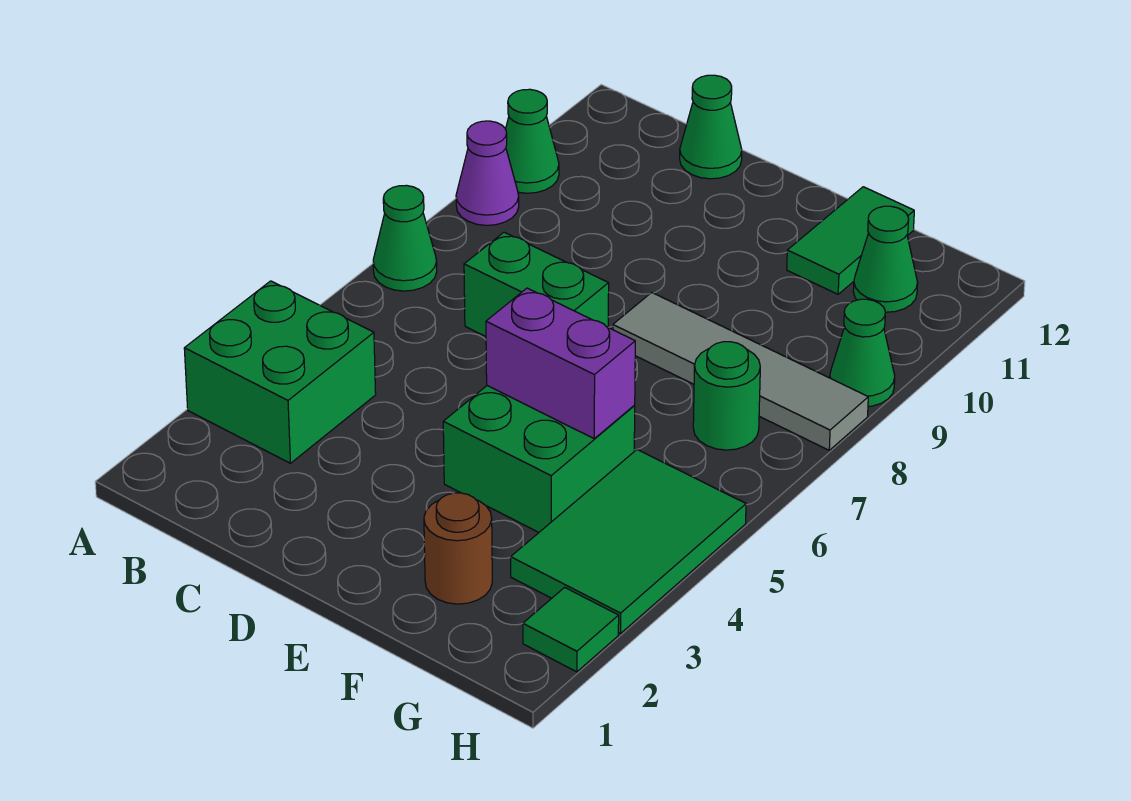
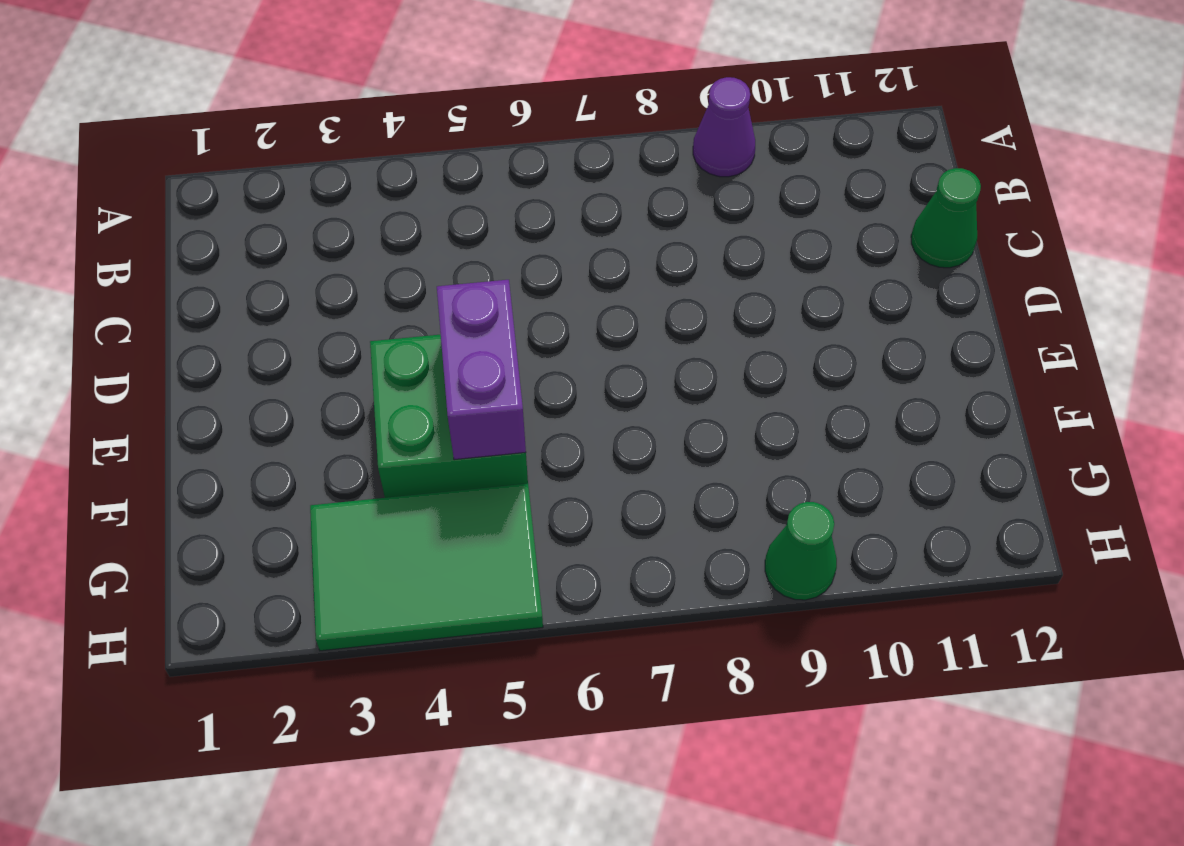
none -> green brick A3:B4 level 1
none -> green cone A7 level 1
none -> green cone A10 level 1

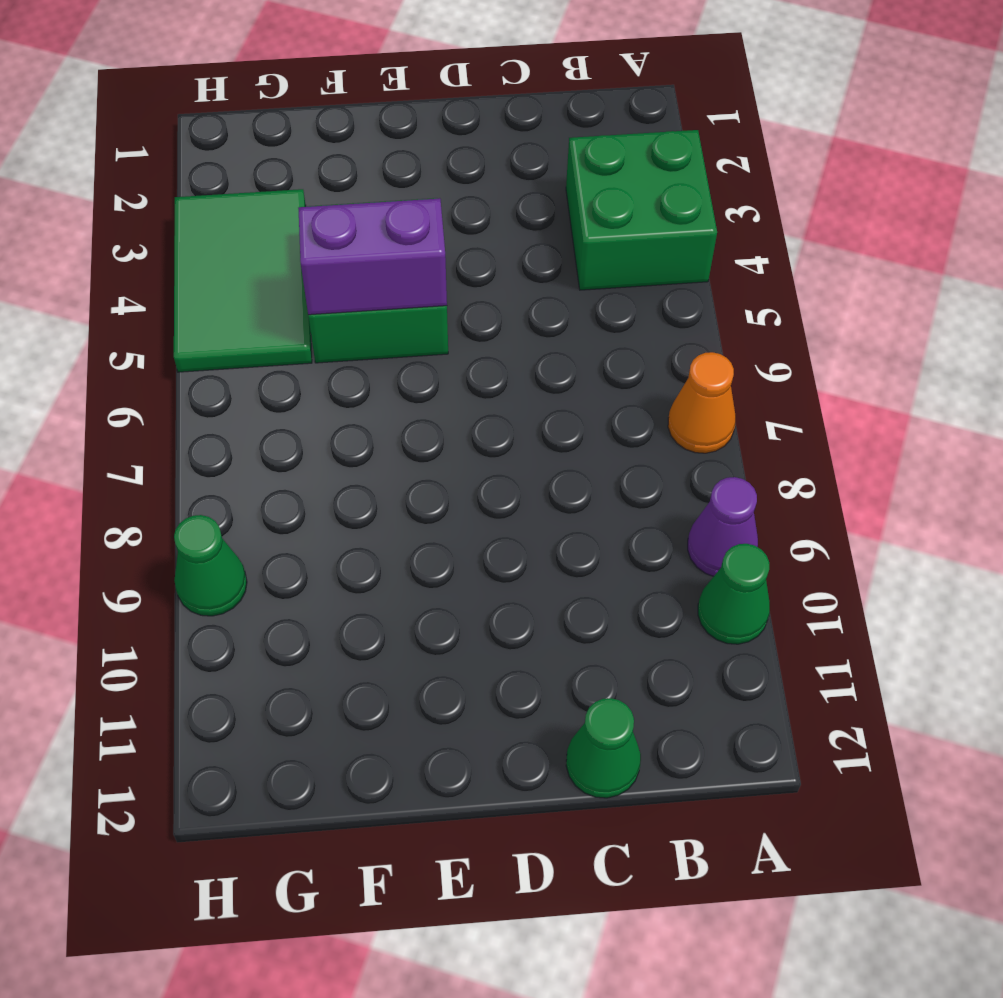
orange cone A7 level 1 -> green cone A7 level 1
none -> green brick C7:D7 level 1
none -> grey tile E8:H8 level 1
none -> brown round brick F2 level 1

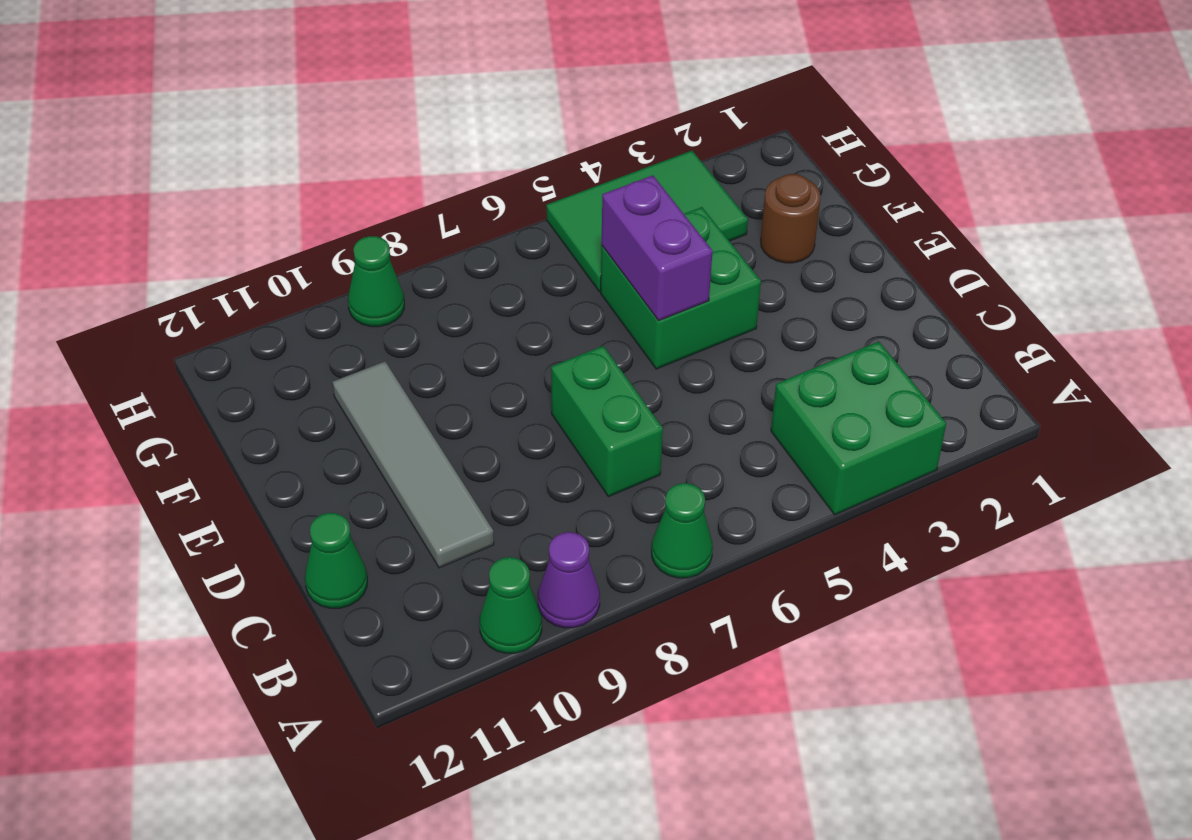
grey tile C10:F10 level 1 -> grey tile E8:H8 level 1
none -> green tile F11:F12 level 1
none -> green round brick G7 level 1
none -> green cone G11 level 1

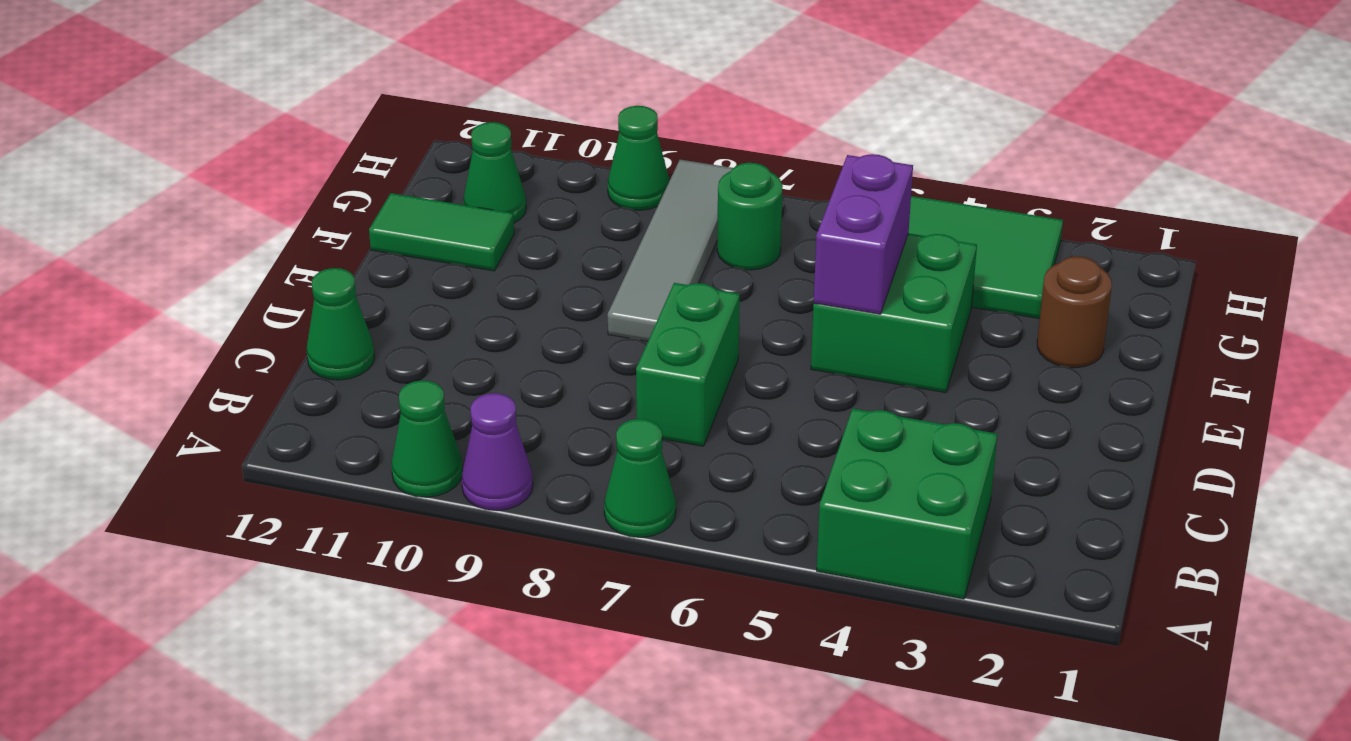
none -> green tile H2 level 1

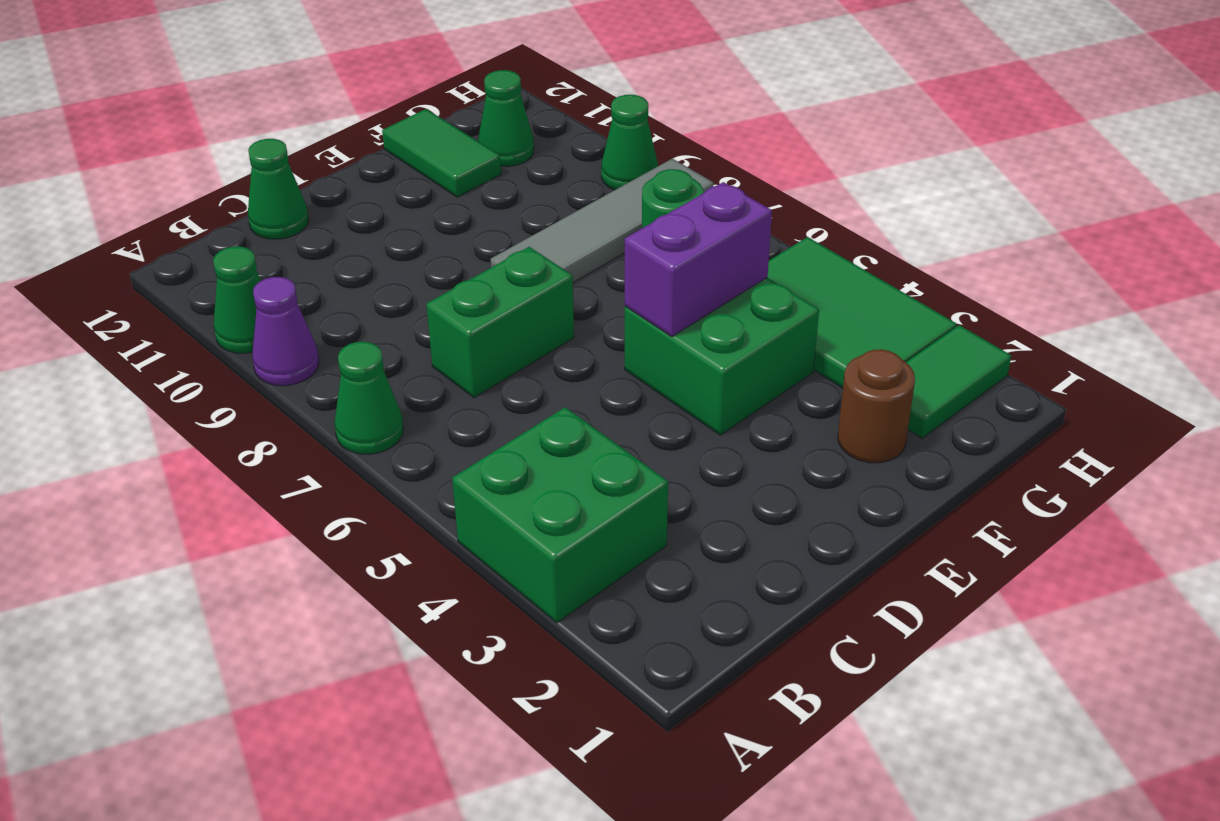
green tile G2:H2 level 1 -> green tile H2 level 1

